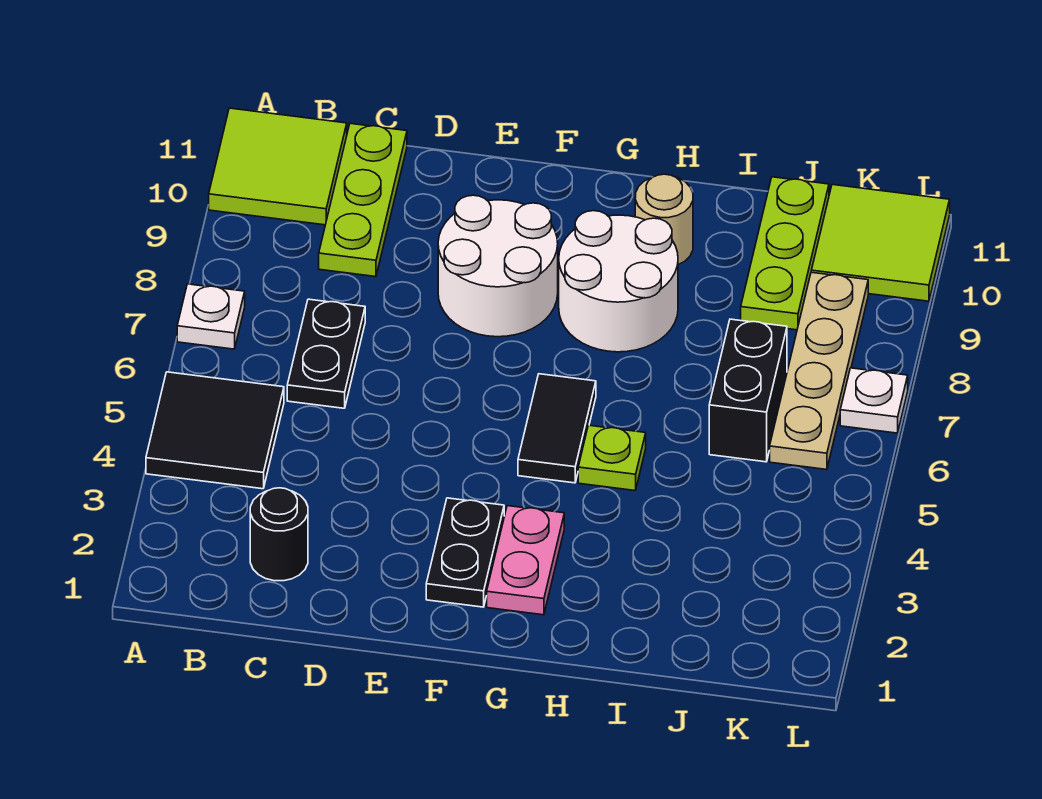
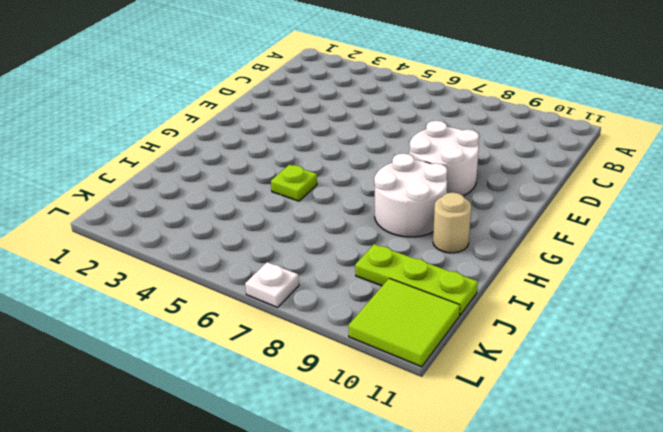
none -> black tile A4:B5 level 1
none -> white plate A7 level 1
none -> lime tile A10:B11 level 1

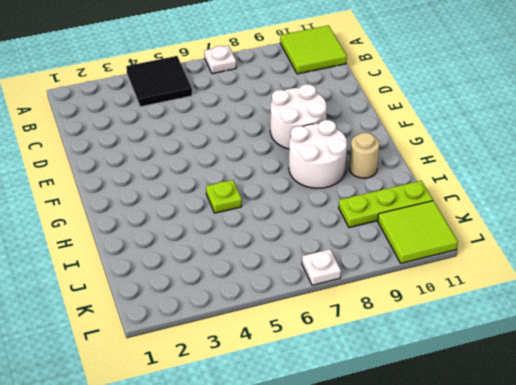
none -> black round brick C2 level 1
none -> black plate C6:C7 level 1
none -> lime plate C9:C11 level 1

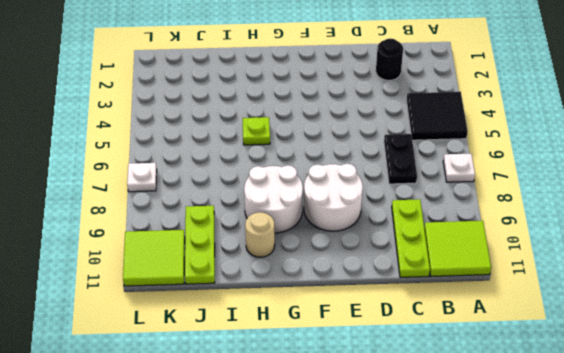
none -> black plate F2:F3 level 1
none -> pink plate G2:G3 level 1
none -> black tile G5:G6 level 1

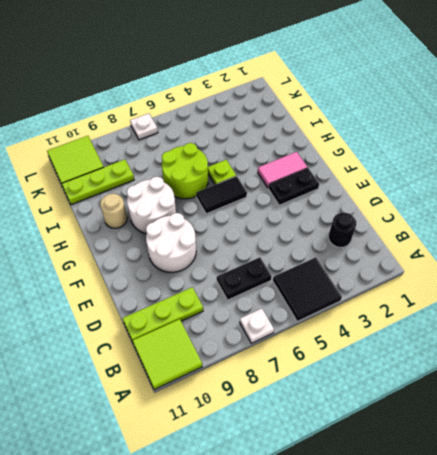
pink tile G2:G3 level 1 -> pink plate G2:G3 level 1
lime round brick H6:I7 level 1 -> none
none -> black brick J6:J7 level 1
none -> tan plate K6:K9 level 1

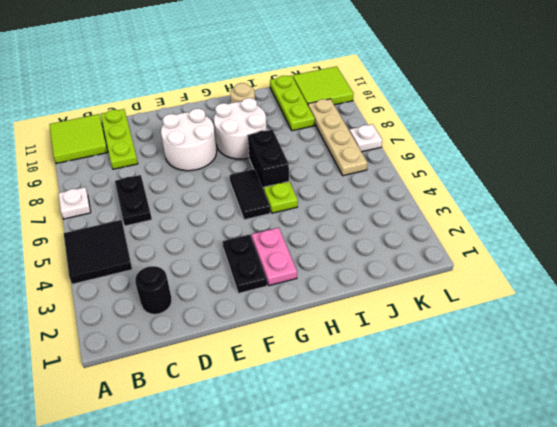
black brick H6:H7 level 1 -> black brick J6:J7 level 1

